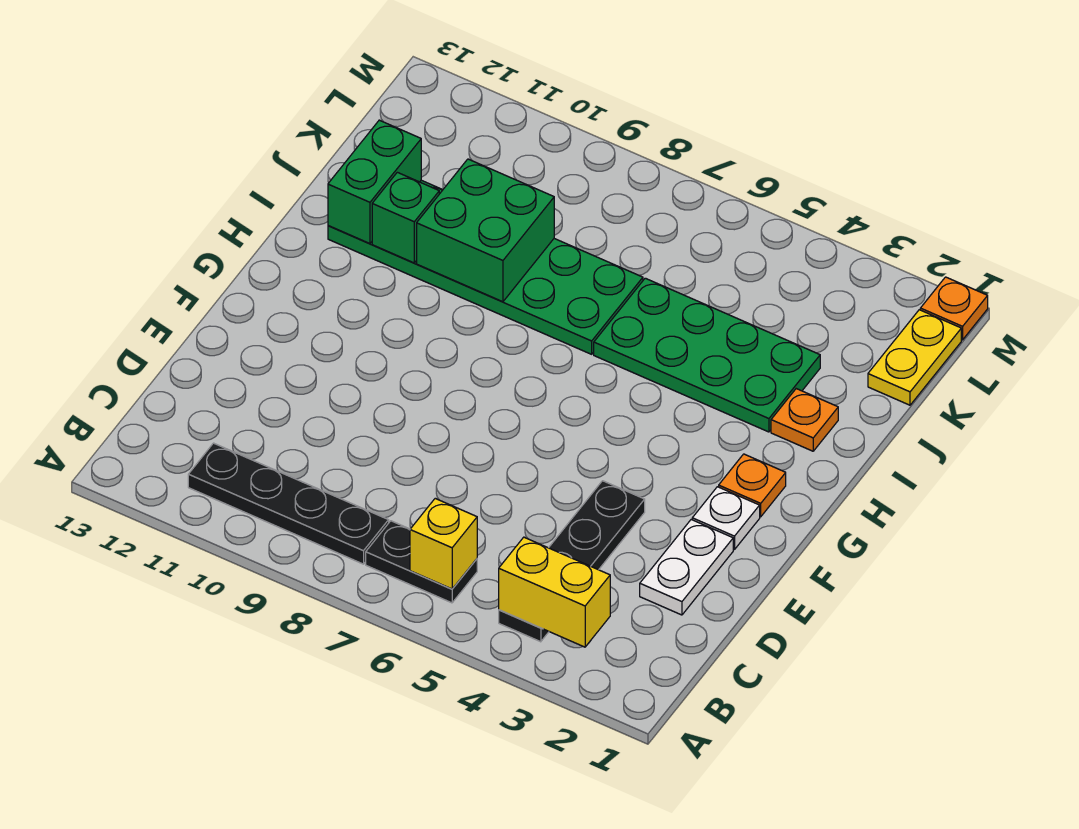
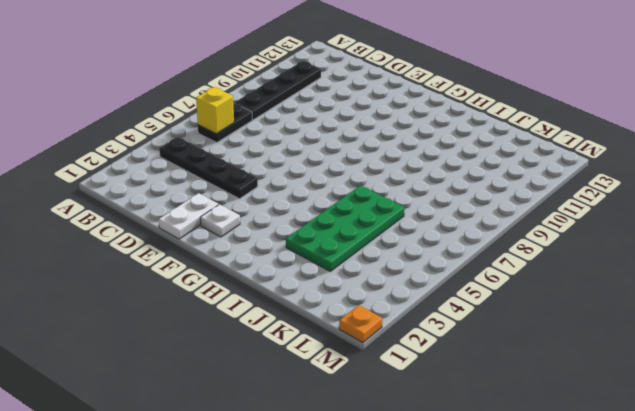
white plate E1:E2 level 1 -> white plate D2:E2 level 1
none -> orange plate G2 level 1
none -> orange plate I2 level 1
none -> green plate I7:J12 level 1

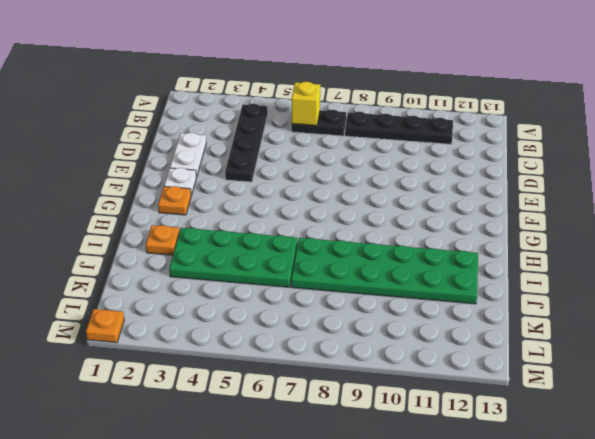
none -> yellow plate K1:L1 level 1
none -> yellow brick B3:B4 level 2
none -> green brick I9:J10 level 2

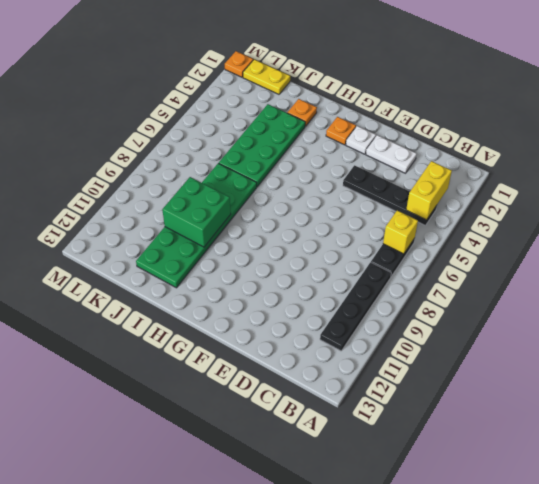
none -> green brick I11 level 2
none -> green brick I12:J12 level 2

